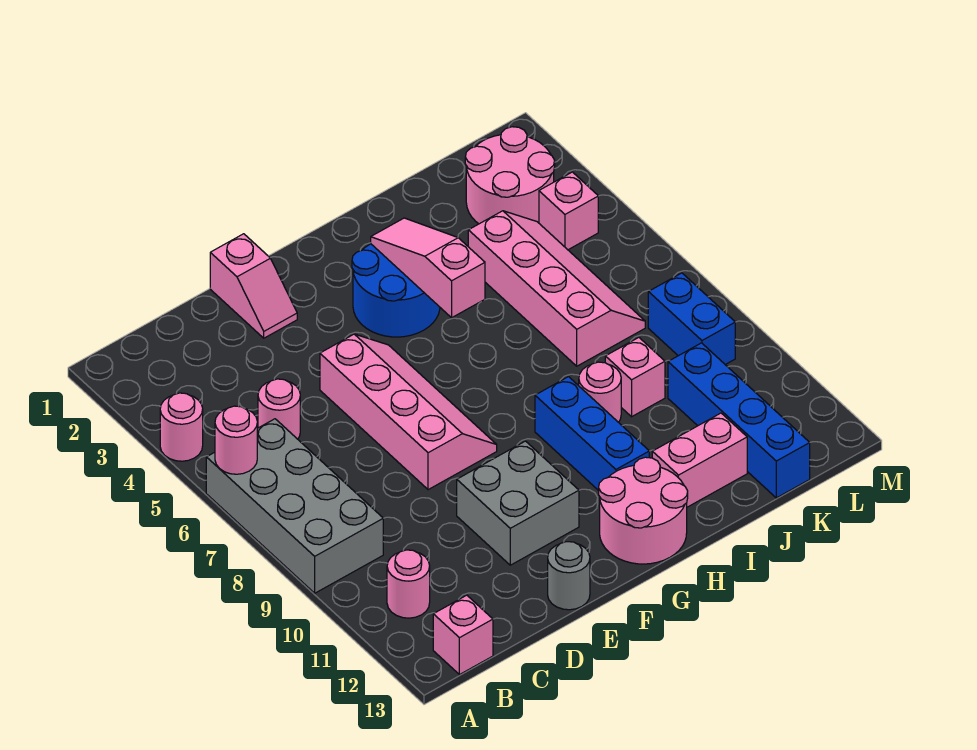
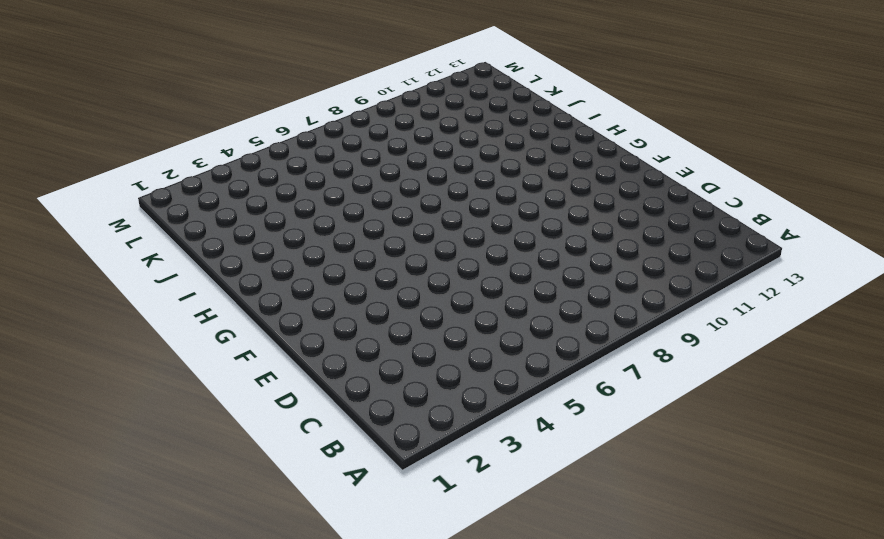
none -> pink round brick A4 level 1
none -> grey brick A6:B9 level 1
none -> pink round brick B11 level 1

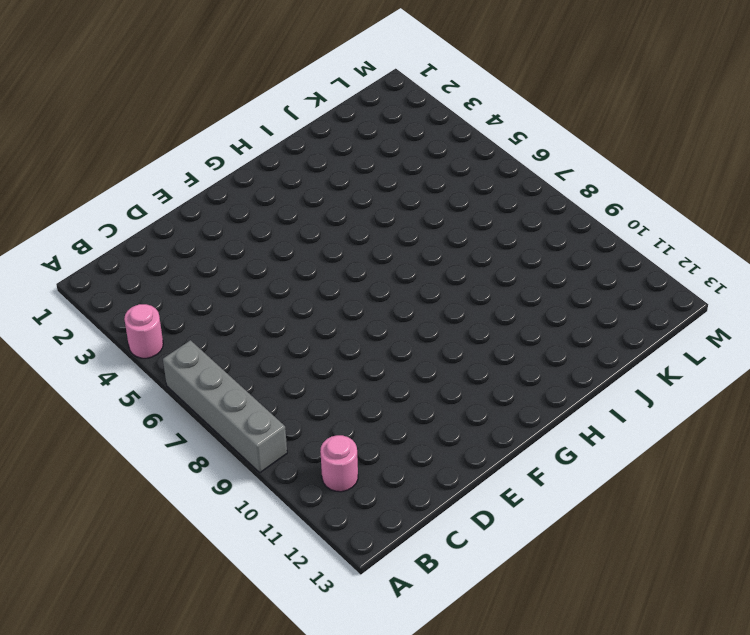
grey brick A6:A9 level 1 -> grey brick A6:B9 level 1
none -> pink brick B13 level 1
none -> pink round brick C5 level 1
none -> pink slope E1:E2 level 1 top 1

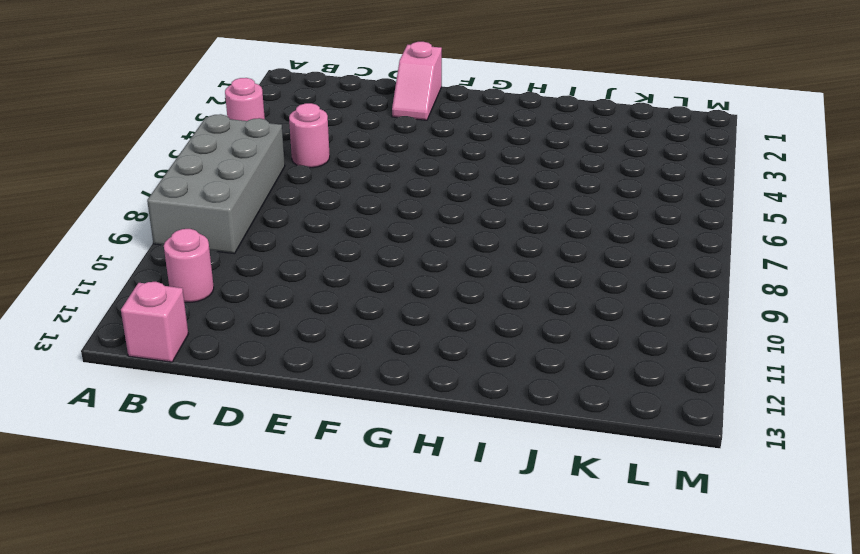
none -> pink slope E5:F8 level 1 top E
none -> grey brick E10:F11 level 1
none -> grey round brick E13 level 1

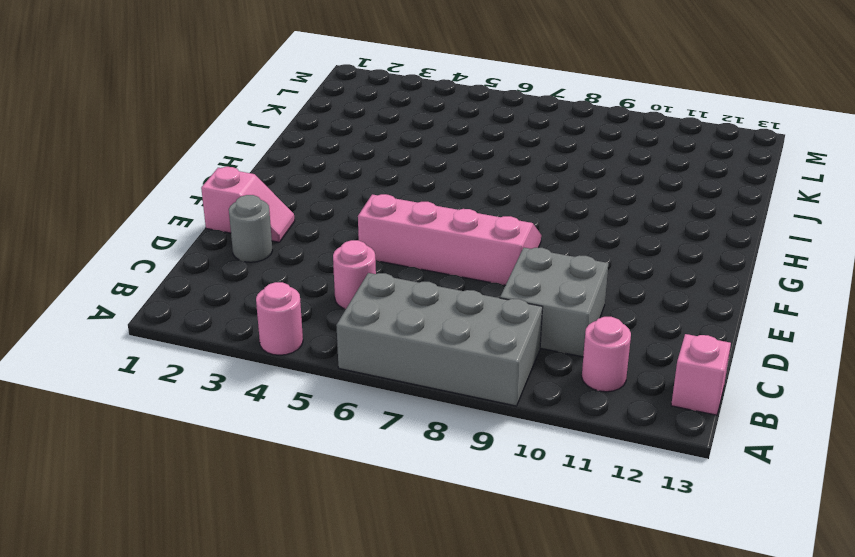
grey brick C9:D10 level 1 -> grey brick E10:F11 level 1
grey round brick D2 level 1 -> grey round brick E13 level 1
none -> blue round brick G3:H4 level 1
none -> pink round brick G12:H13 level 1
none -> blue brick H9:H11 level 1

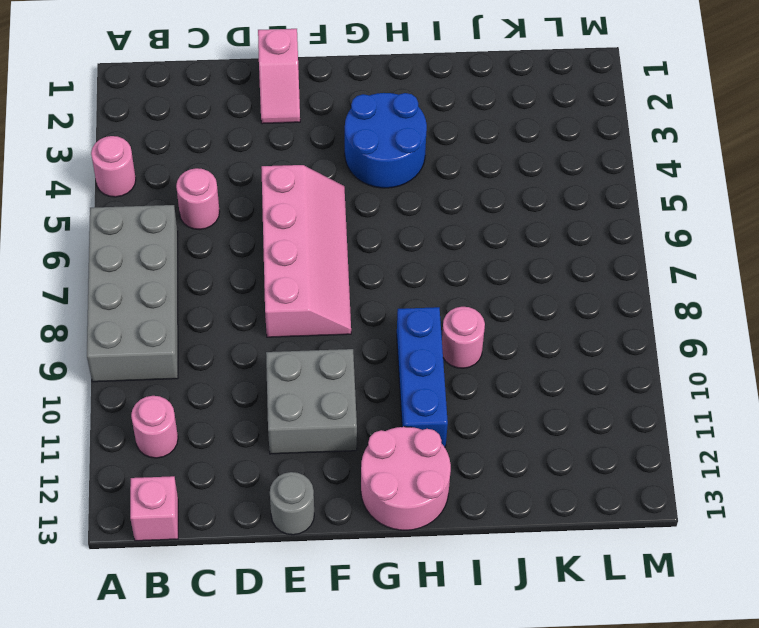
none -> pink brick I12:J12 level 1
none -> pink slope J4:K7 level 1 top J
none -> pink brick J9 level 1

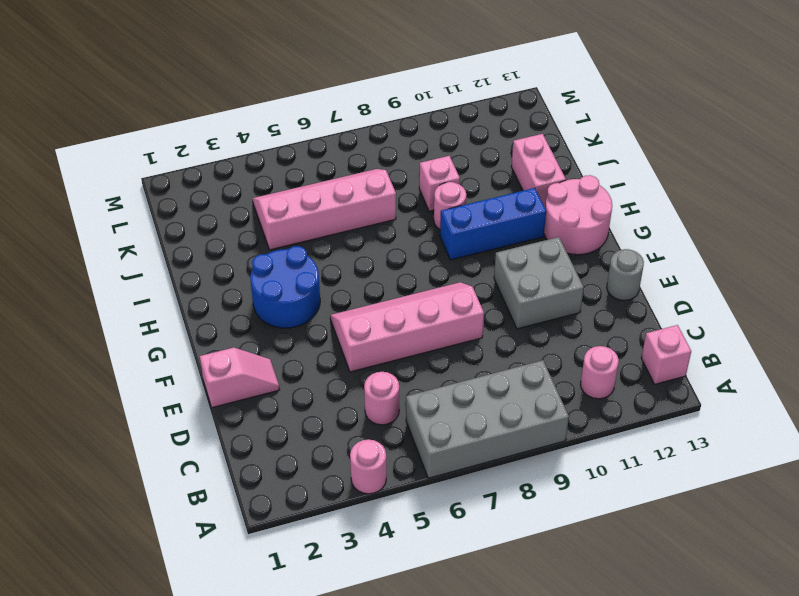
none -> pink round brick K2:L3 level 1
none -> blue brick K10:K13 level 1
none -> pink brick L4 level 1

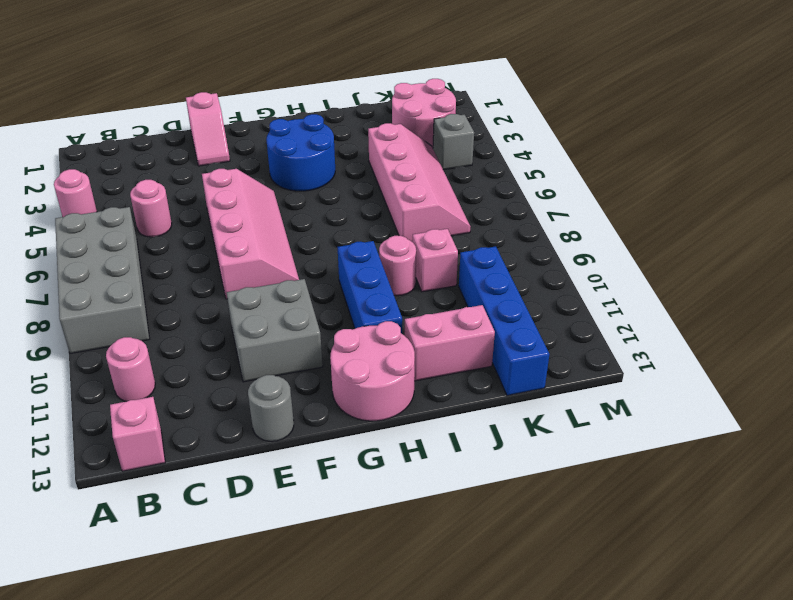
grey brick L4 level 1 -> pink brick L4 level 1
none -> blue brick L8:L9 level 1
none -> pink round brick A6 level 2
none -> pink slope H3:H5 level 2 top 5

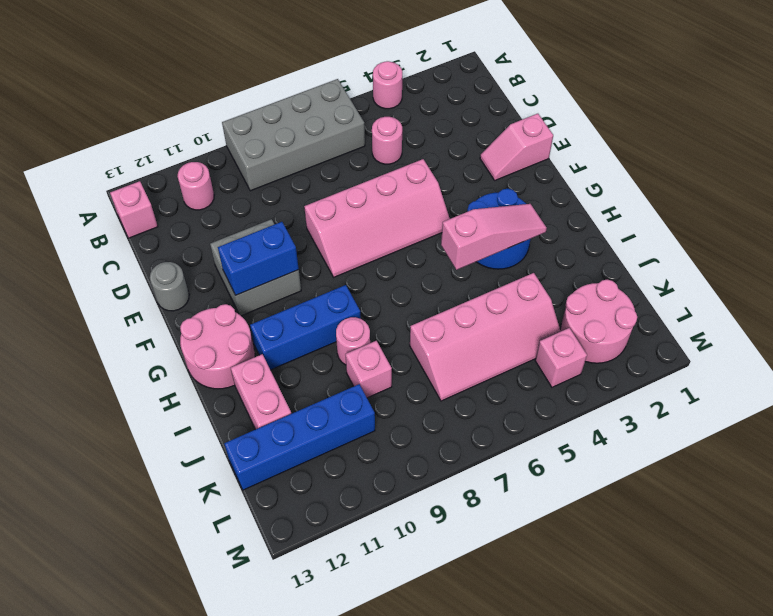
blue brick F10:F11 level 2 -> blue brick L8:L9 level 1
none -> pink round brick A6 level 2

